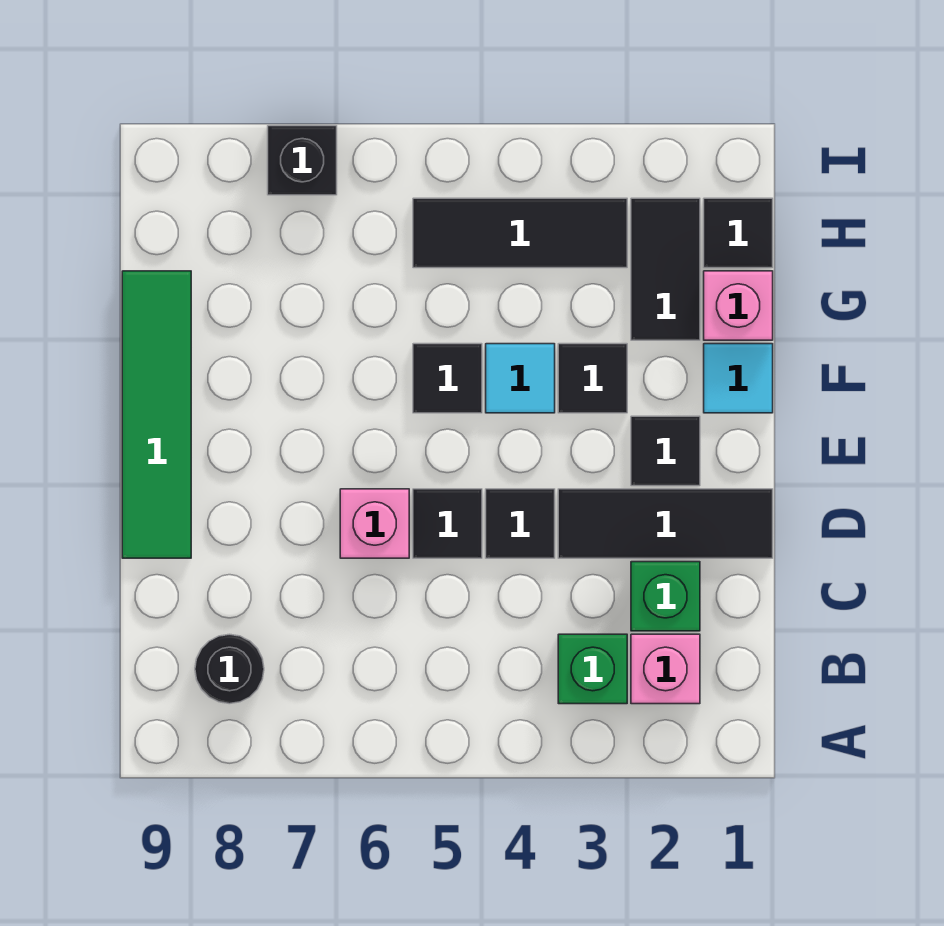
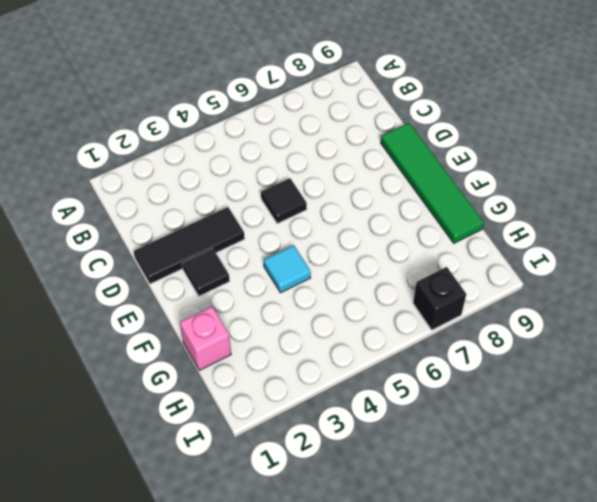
none -> pink brick B2 level 1
none -> green brick B3 level 1
none -> black round brick B8 level 1

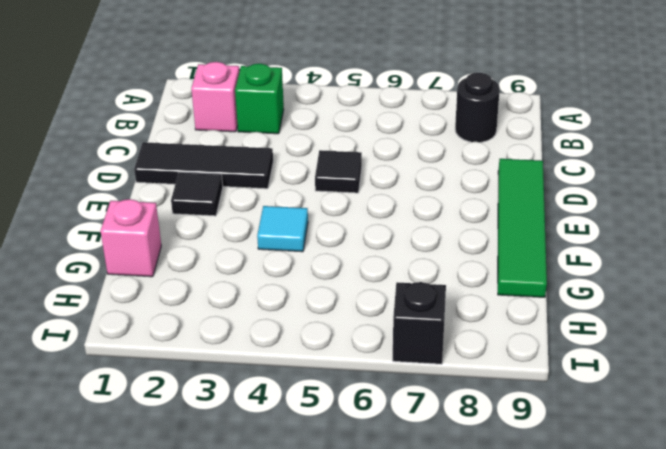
none -> green brick C2 level 1
none -> black tile D4 level 1
none -> pink brick D6 level 1

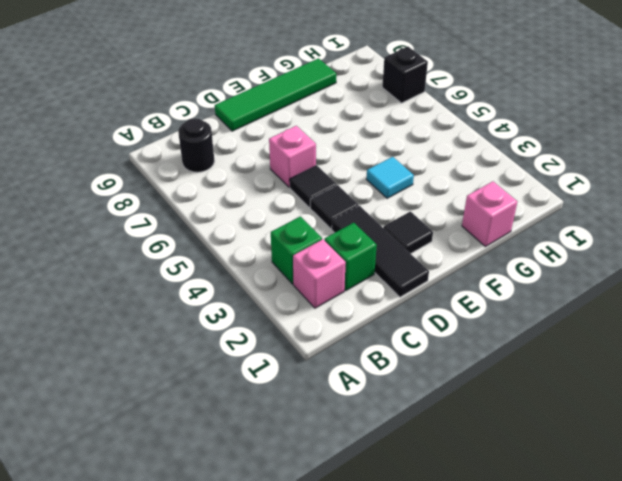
none -> cyan tile F1 level 1
none -> black tile F3 level 1
none -> black tile F5 level 1

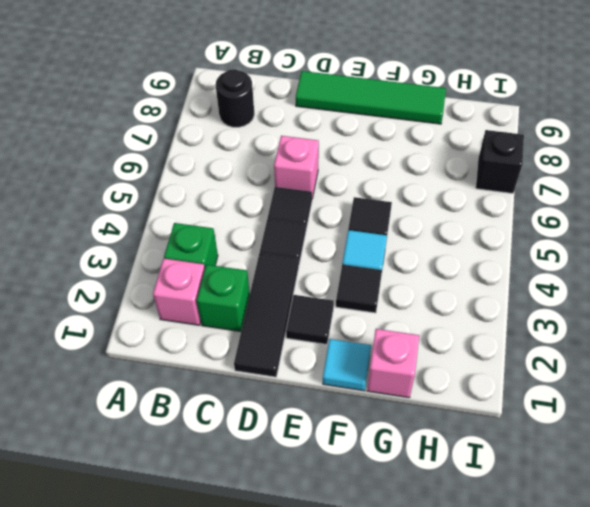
none -> black tile G2:H2 level 1
none -> black tile H1 level 1
none -> black tile H3:H5 level 1

